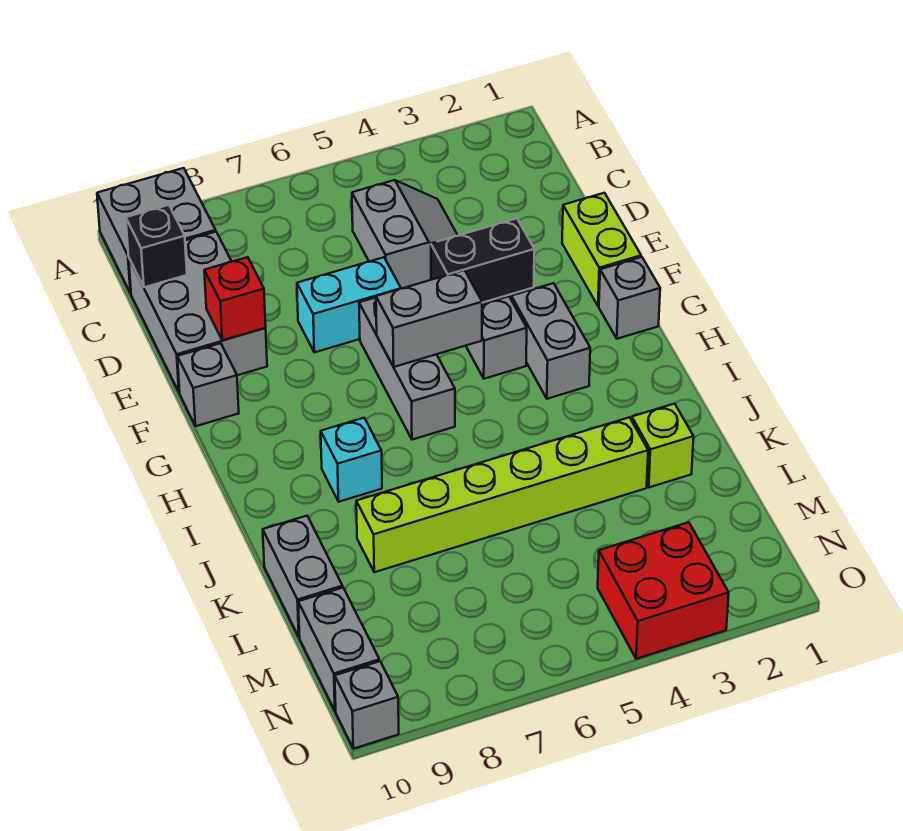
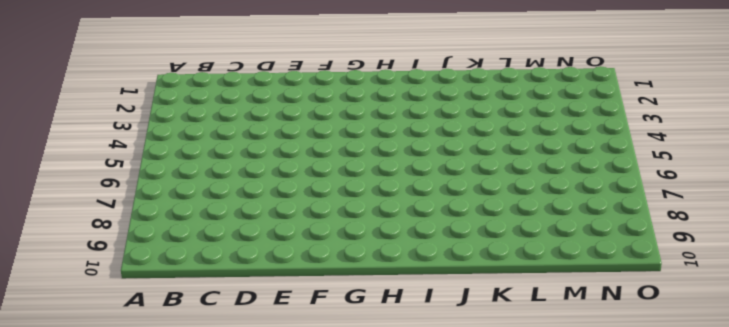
none -> grey brick A9:B10 level 1
none -> grey slope C4:D5 level 1 top 5
none -> grey brick C9:E10 level 1

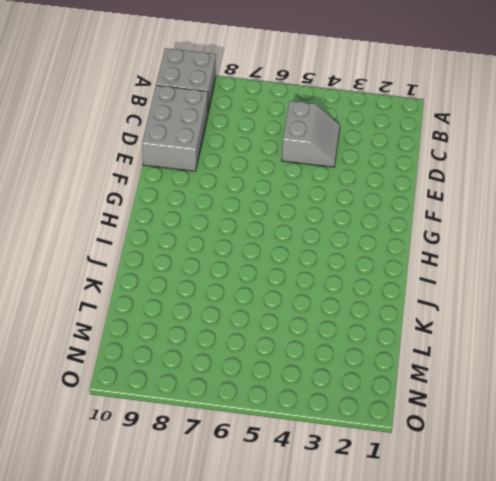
none -> lime brick E1:F1 level 1
none -> black brick E3:E4 level 1
none -> cyan brick E6:E7 level 1

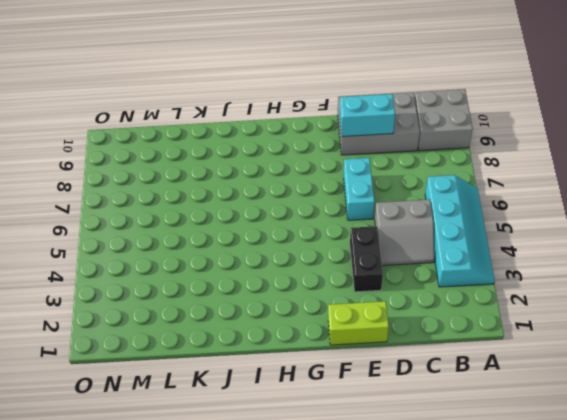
cyan slope A3:B6 level 1 top B -> none
cyan brick D9:E9 level 2 -> red brick E9 level 2
none -> grey brick F6:H6 level 1
none -> grey brick F10 level 1
none -> grey brick G1 level 1

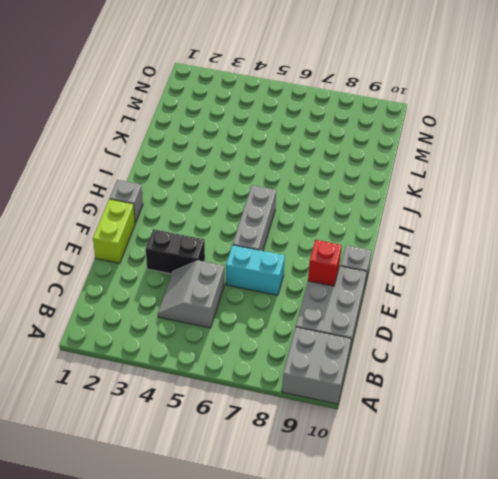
none -> grey brick G3:H3 level 1
none -> grey brick G4 level 1
none -> cyan brick I8 level 1

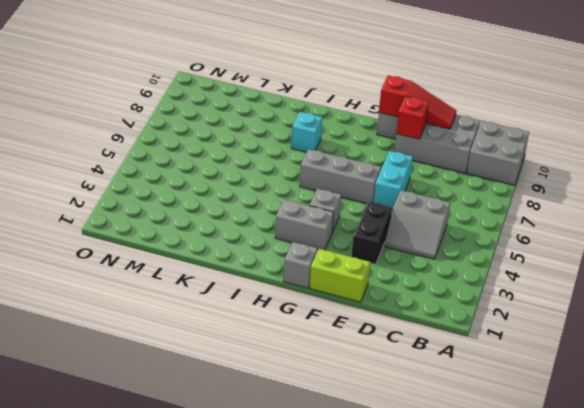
red slope D10:F10 level 2 top F -> none
none -> lime brick K2 level 1
none -> lime brick K3:K8 level 1
none -> grey brick K10:L10 level 1

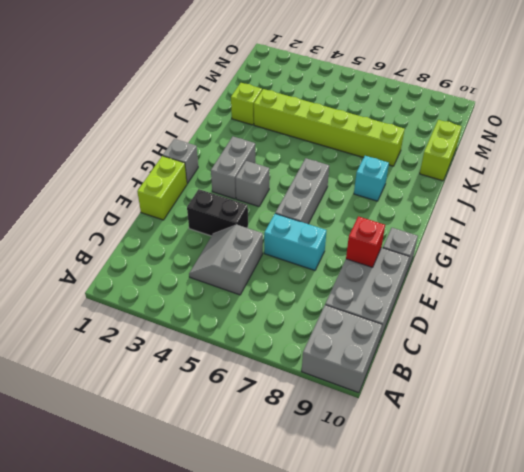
lime brick K10:L10 level 1 -> grey brick K10:L10 level 1
none -> grey brick M10:N10 level 1
none -> red brick N3:O4 level 1
none -> grey brick O10 level 1

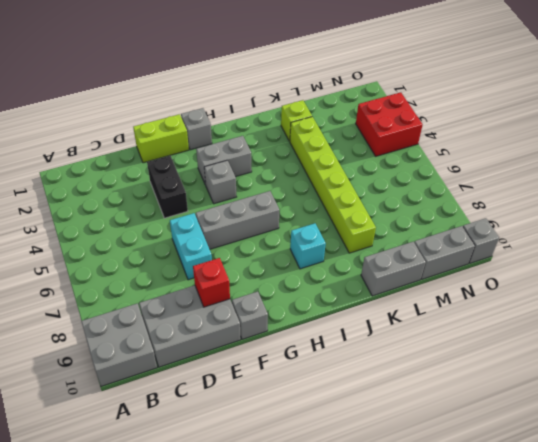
none -> grey slope C4:D5 level 1 top 5
none -> black brick C10 level 2
none -> grey brick G5:G6 level 2

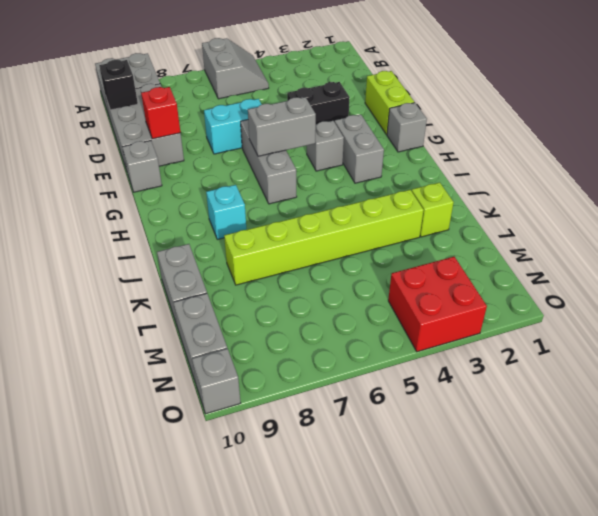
grey slope A5:B6 level 1 top 6 -> grey slope C4:D5 level 1 top 5

